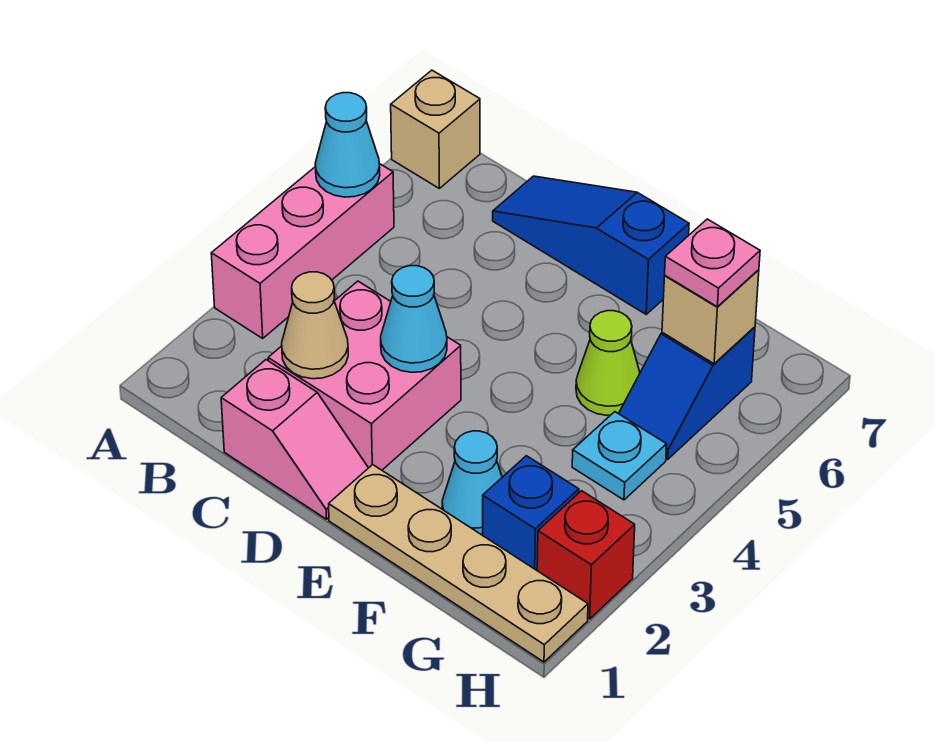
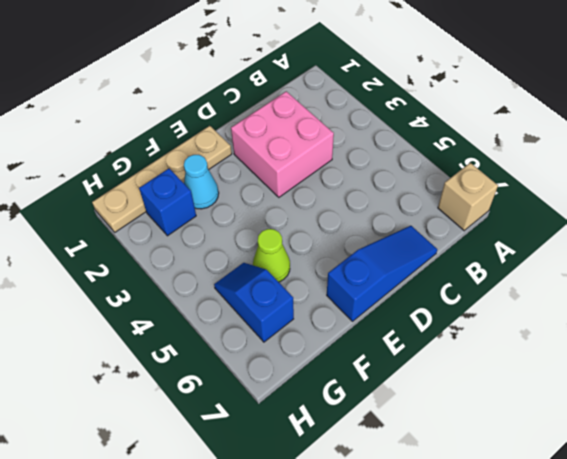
none -> pink brick A3:A5 level 1
none -> pink slope C1:D1 level 1 top C
none -> cyan plate G4 level 1

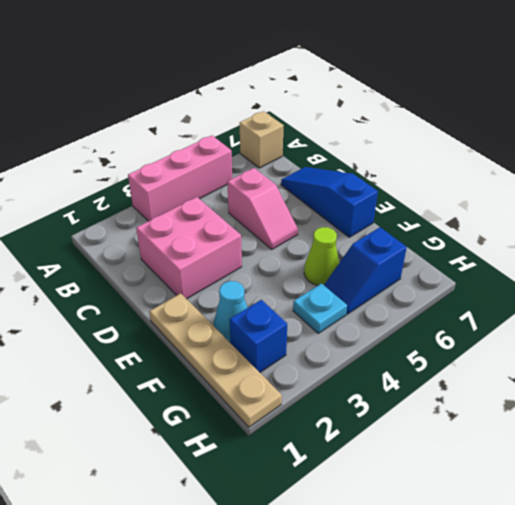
pink slope C5:D5 level 1 top C -> pink slope C1:D1 level 1 top C
none -> red brick H2 level 1
none -> cyan cone A5 level 2
none -> tan cone C2 level 2

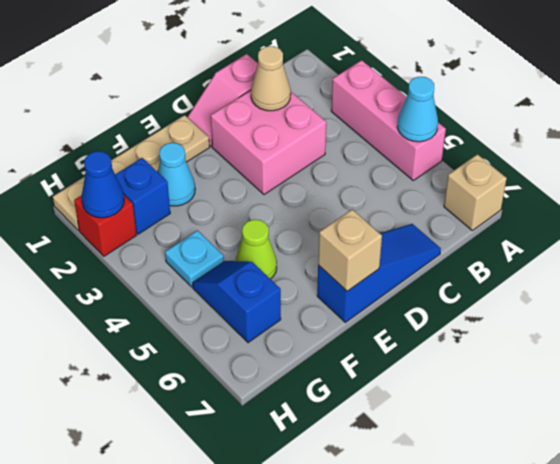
tan brick E7 level 2 -> tan brick G6 level 2
blue cone H2 level 2 -> none
none -> cyan cone D3 level 2
none -> pink plate G6 level 3

